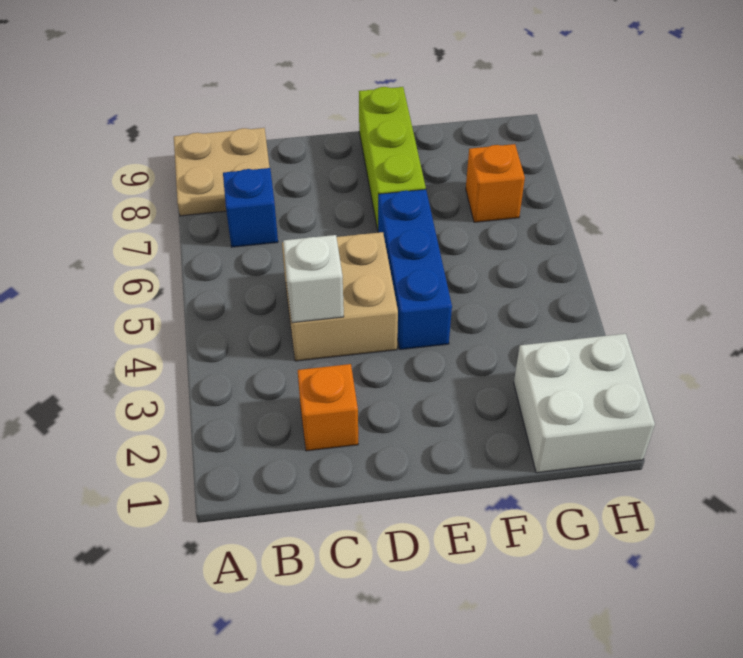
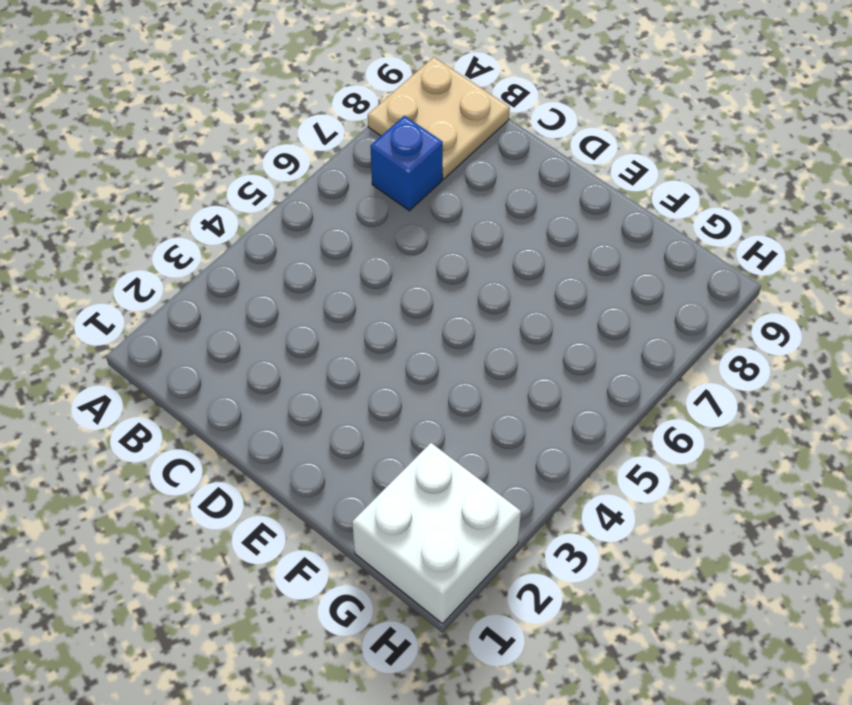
none -> orange brick C2 level 1
none -> tan brick C4:D5 level 1

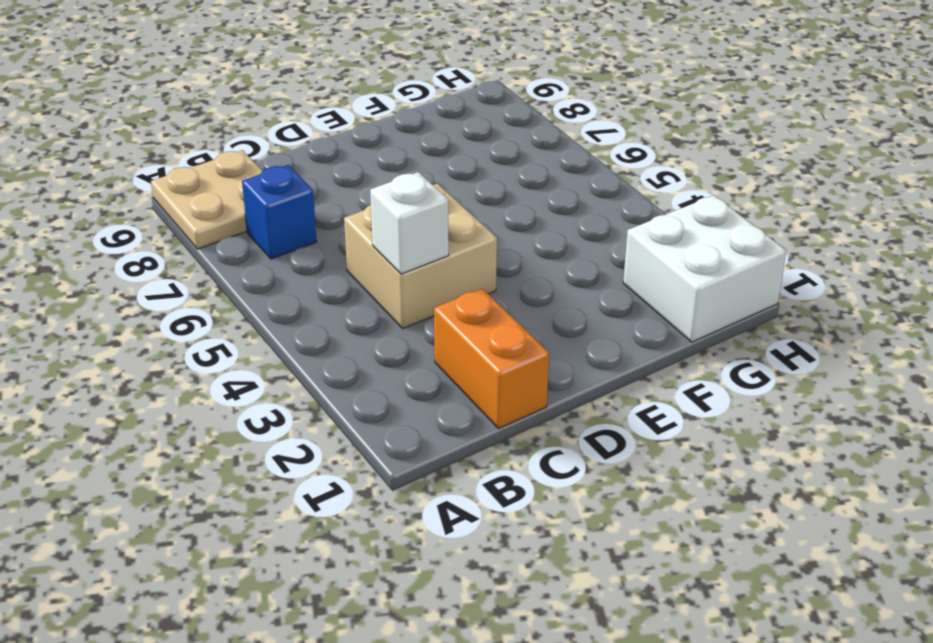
orange brick C1:C2 level 1 -> orange brick C2 level 1
none -> blue brick E4:E6 level 1
none -> lime brick E7:E9 level 1

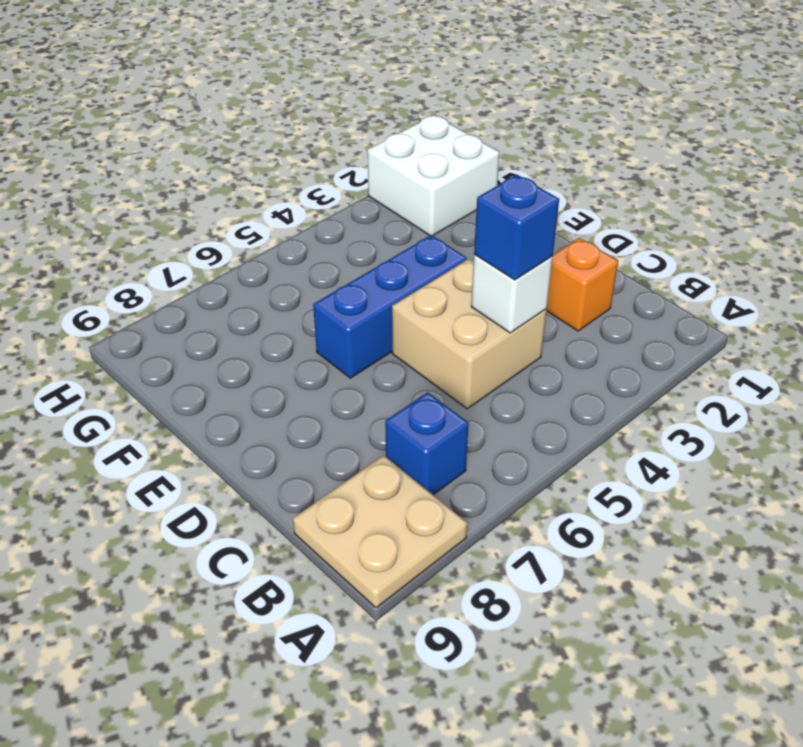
blue brick C4 level 3 -> none
none -> lime brick E7:E9 level 1
none -> orange brick G7 level 1

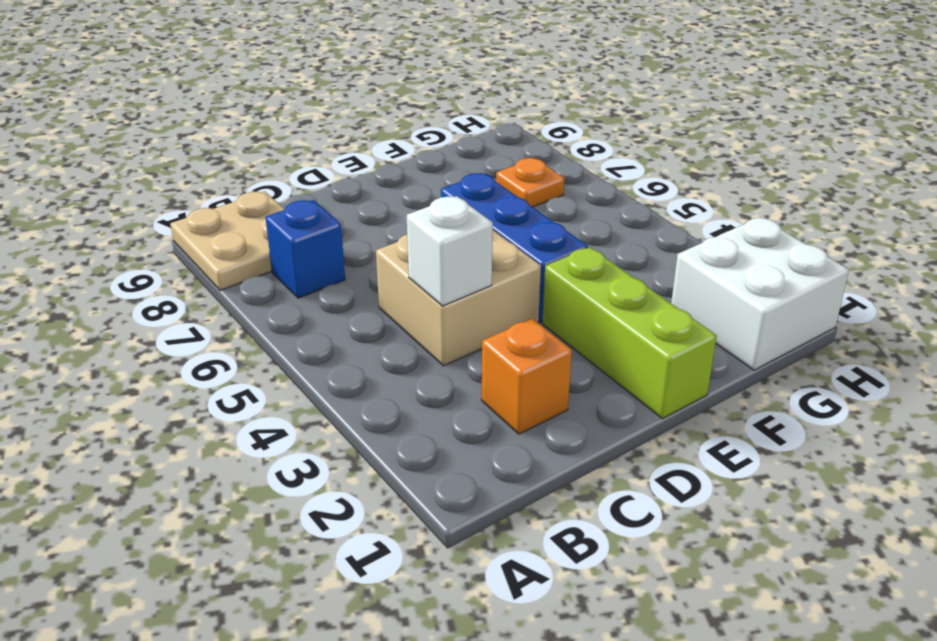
lime brick E1:E3 level 1 -> lime brick E7:E9 level 1
orange plate G7 level 1 -> orange brick G7 level 1

